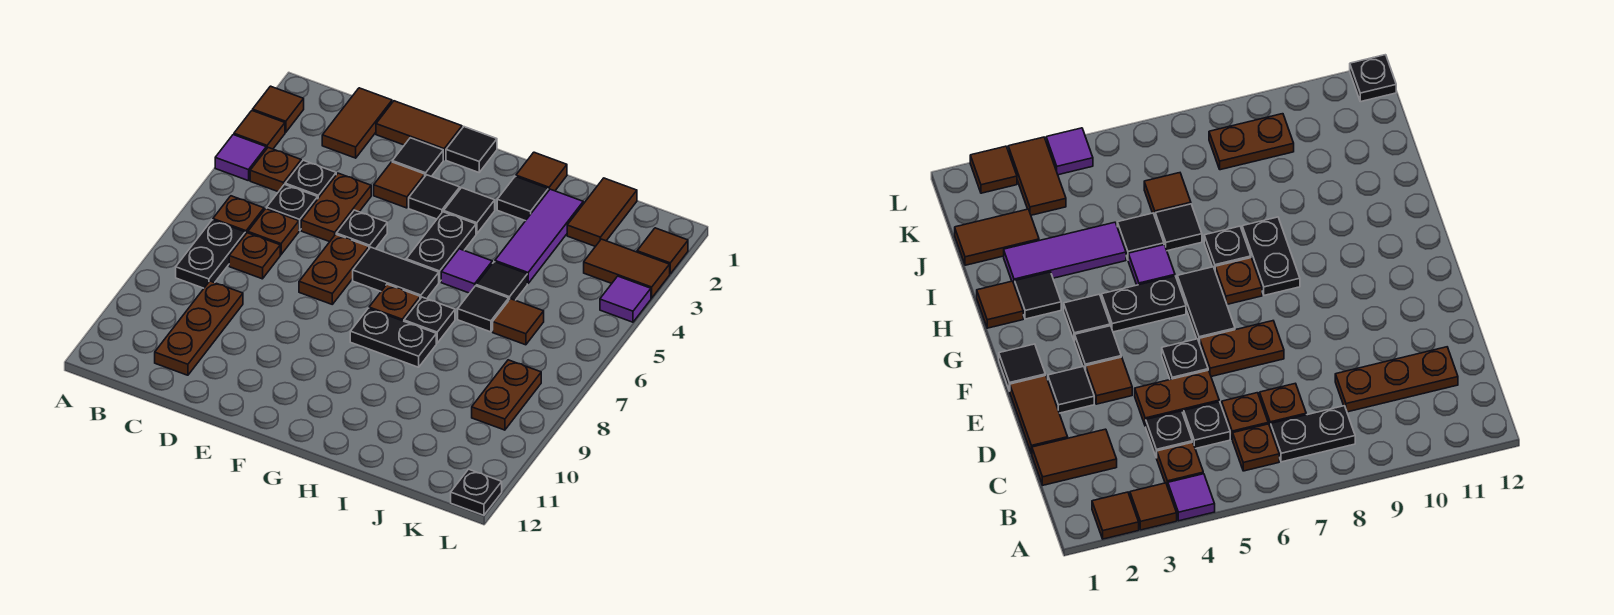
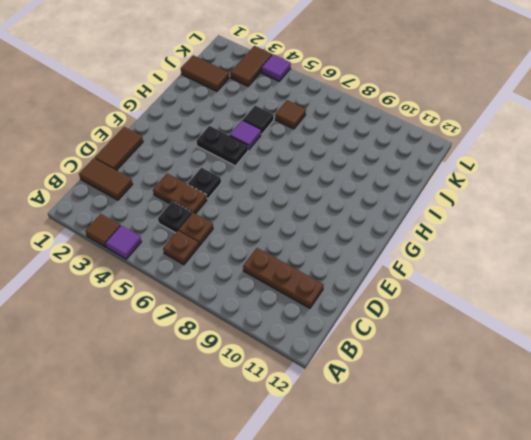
none -> brown tile A2 level 1
none -> brown plate B4 level 1
none -> black plate B7:B8 level 1
none -> black plate C4 level 1

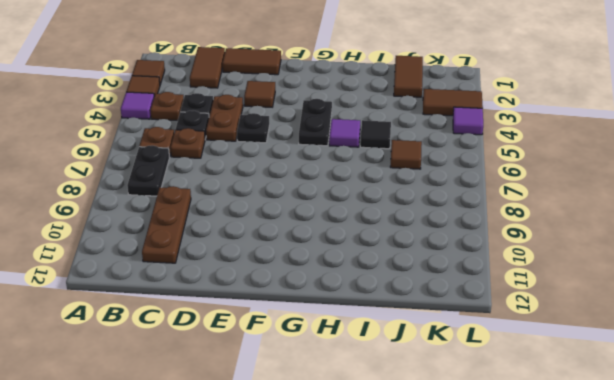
none -> brown plate C7 level 1
none -> black tile E2 level 1
none -> brown plate E6:E7 level 1
none -> black tile F1 level 1

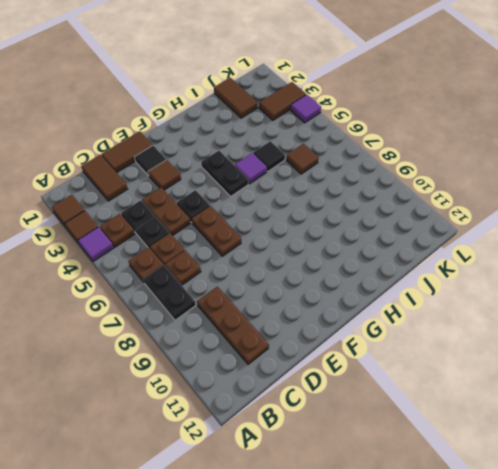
none -> black tile F1 level 1
none -> black tile F3 level 1
none -> black tile F6:G6 level 1
none -> black tile G3 level 1

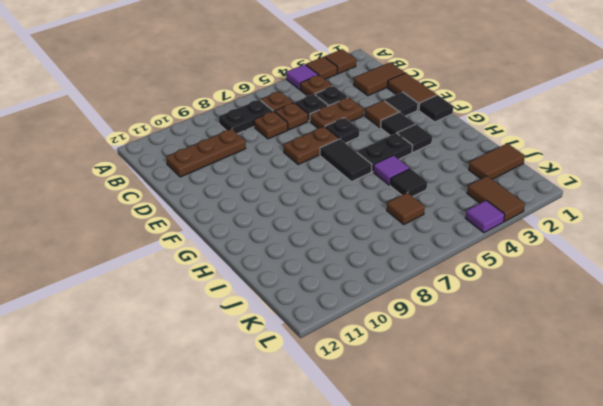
none -> brown plate G7 level 1
none -> black plate G8:H8 level 1
none -> brown tile H1 level 1
none -> black tile H2 level 1

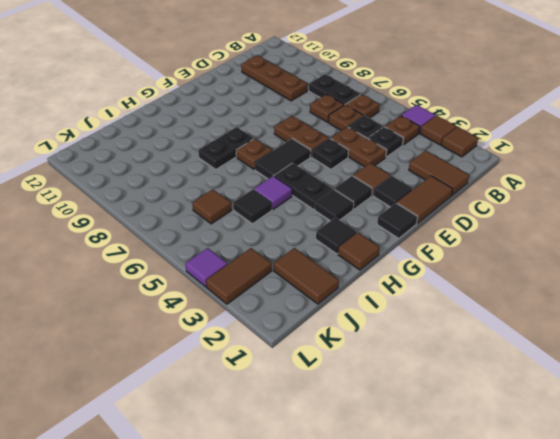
none -> black plate H7 level 1
none -> purple tile I2:I4 level 1
none -> black tile I6 level 1
none -> brown plate K8:K9 level 1

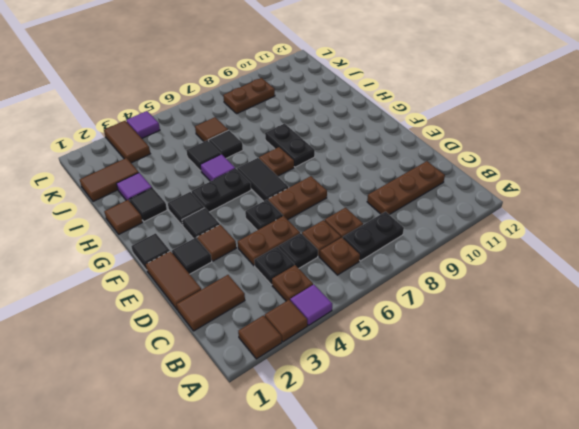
purple tile I2 level 1 -> purple tile I2:I4 level 1
none -> black plate H7 level 1
none -> brown tile L2 level 1
none -> black plate L12 level 1

